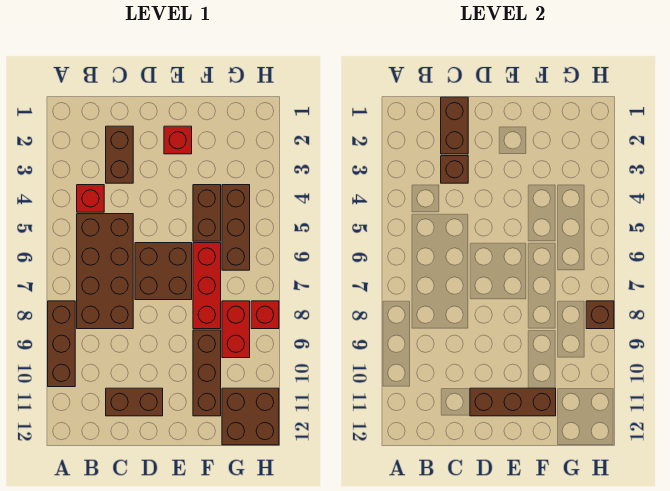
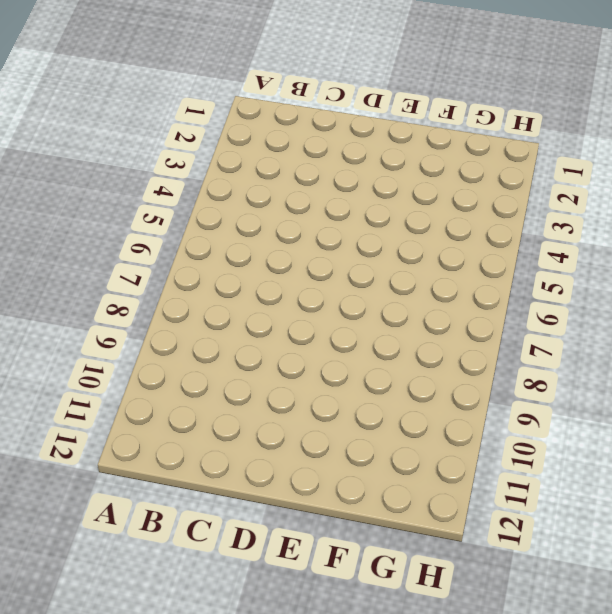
none -> brown brick A8:A10 level 1
none -> red brick B4 level 1
none -> brown brick B5:C8 level 1

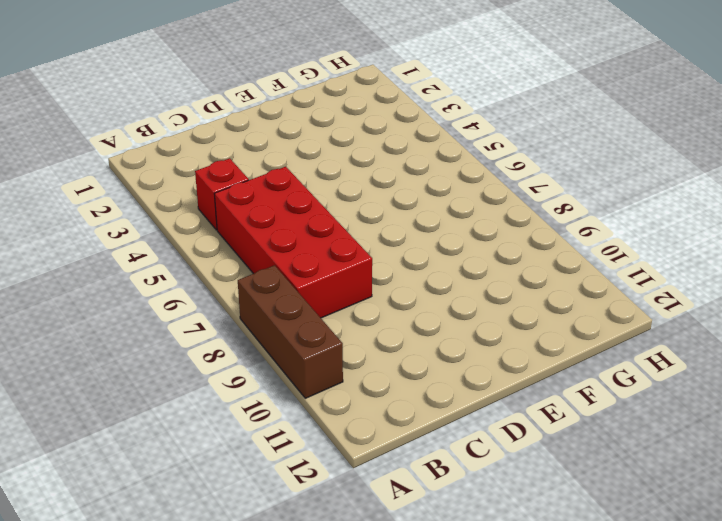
red brick B5:C8 level 1 -> brown brick B5:C8 level 1
none -> brown brick C2:C3 level 1
none -> brown brick C11:D11 level 1
none -> brown brick D6:E7 level 1

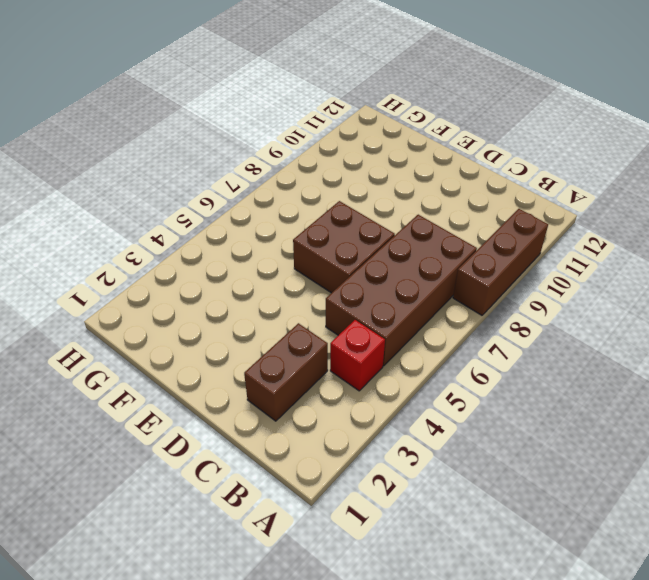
none -> brown brick C11:D11 level 1
none -> red brick E2 level 1
none -> brown brick F4:F5 level 1

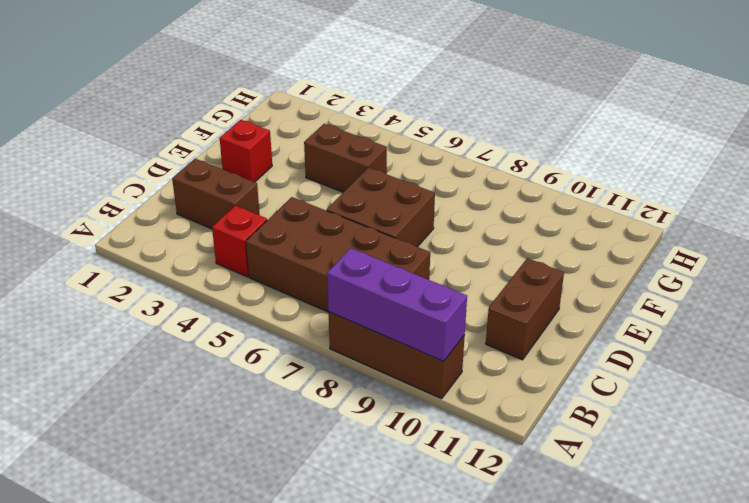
purple brick A8:A10 level 2 -> none
none -> red brick F6:F8 level 1
none -> brown brick F9:F11 level 1
none -> brown brick G4:G6 level 1

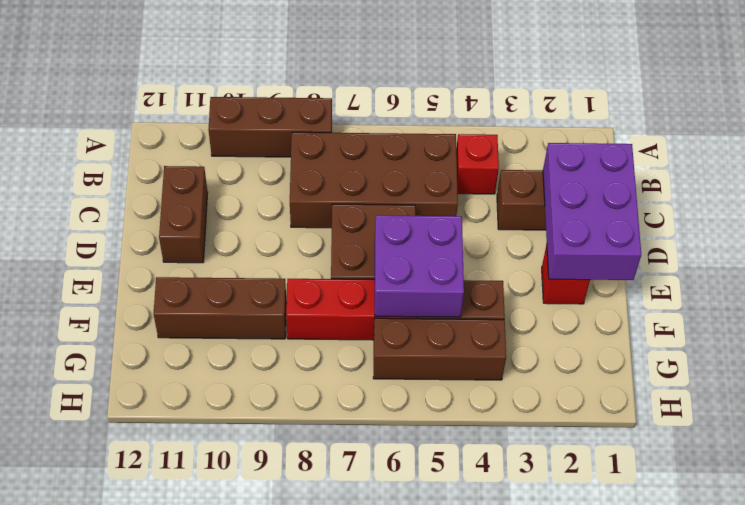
purple brick C1:E2 level 2 -> brown brick C1:C2 level 2
purple brick E5:F6 level 2 -> none
none -> red brick G8:G9 level 1
none -> brown brick G11:H12 level 1
none -> red brick H8 level 1

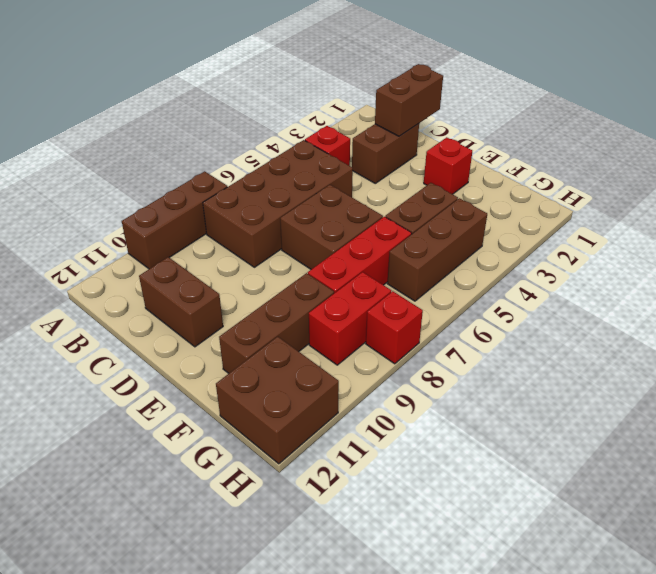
none -> brown brick C3 level 2
none -> brown brick D11:F11 level 2
none -> brown brick H8 level 2

